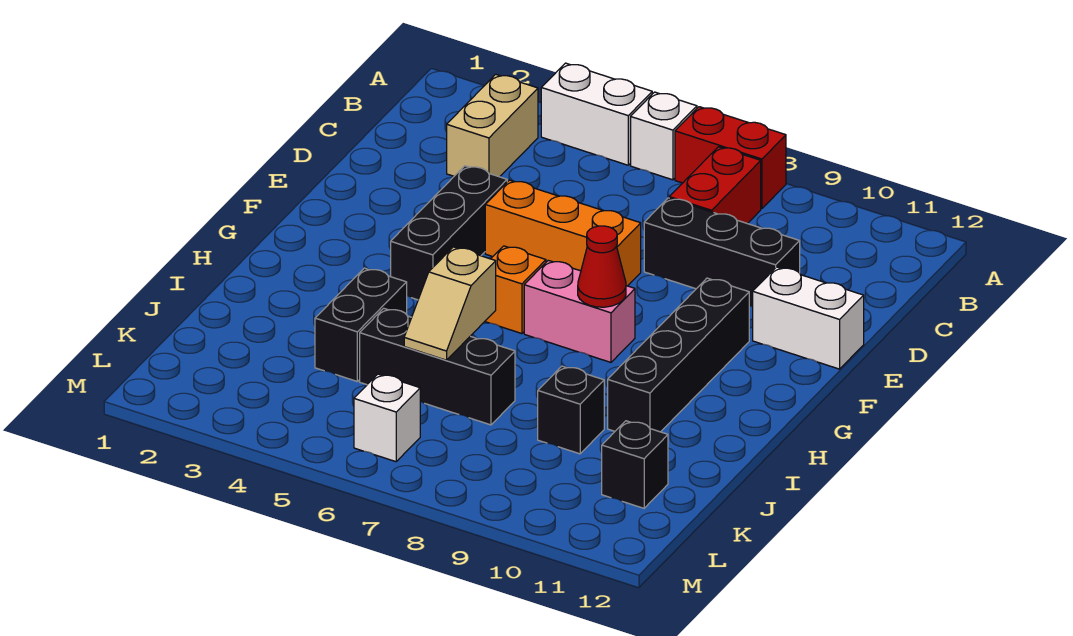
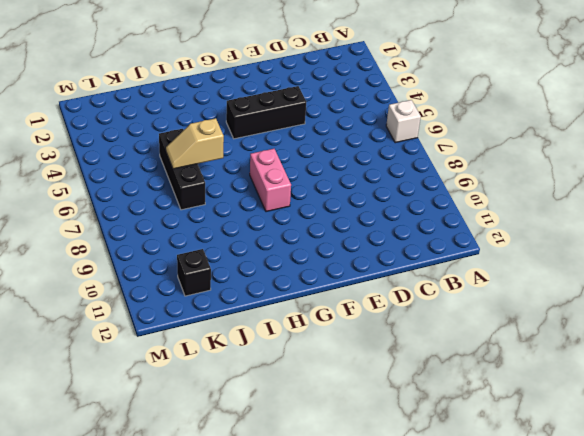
none -> white brick A4:A5 level 1
none -> red brick A7:A8 level 1
none -> tan brick B3:C3 level 1

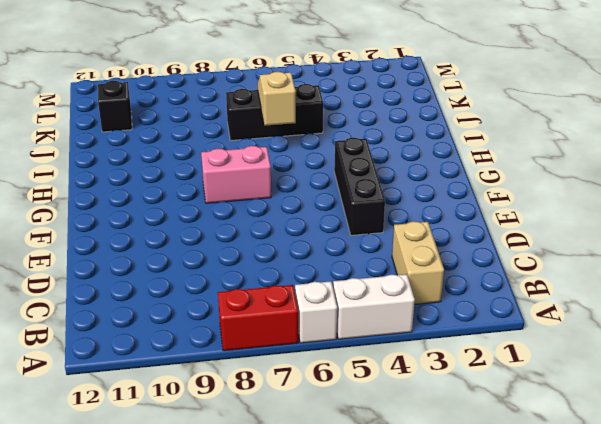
none -> red brick B8:C8 level 1
none -> black brick D8:D10 level 1
none -> orange brick E5:E7 level 1

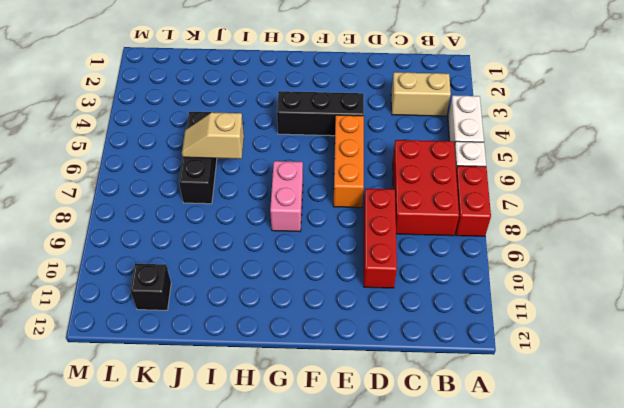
red brick B6:C8 level 1 -> red brick B8:C8 level 1
red brick D8:D10 level 1 -> black brick D8:D10 level 1
none -> white brick E11:E12 level 1
none -> black brick F10:I10 level 1
none -> orange brick G6 level 1

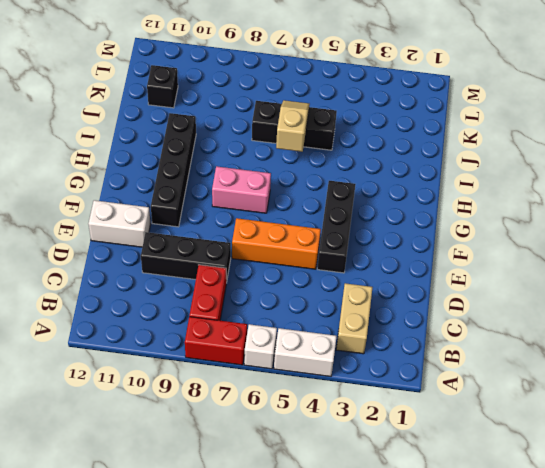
none -> orange brick G6 level 1
none -> black brick I4:J4 level 1
none -> black brick J9 level 1

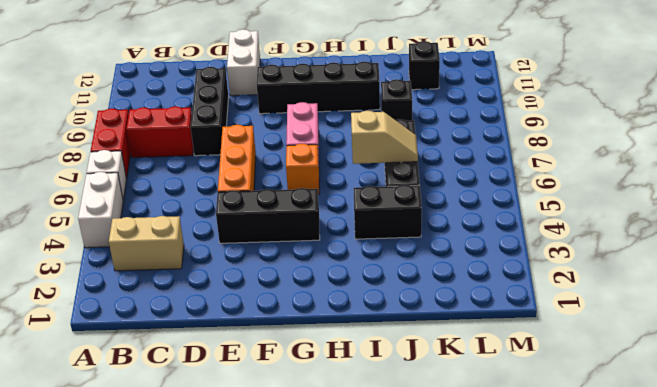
none -> white brick L6 level 1
none -> red cone G8 level 2

